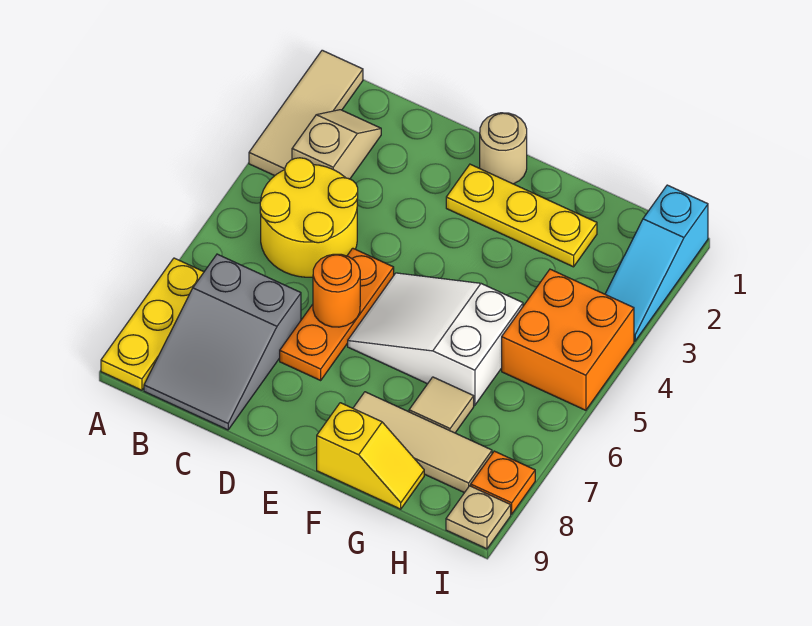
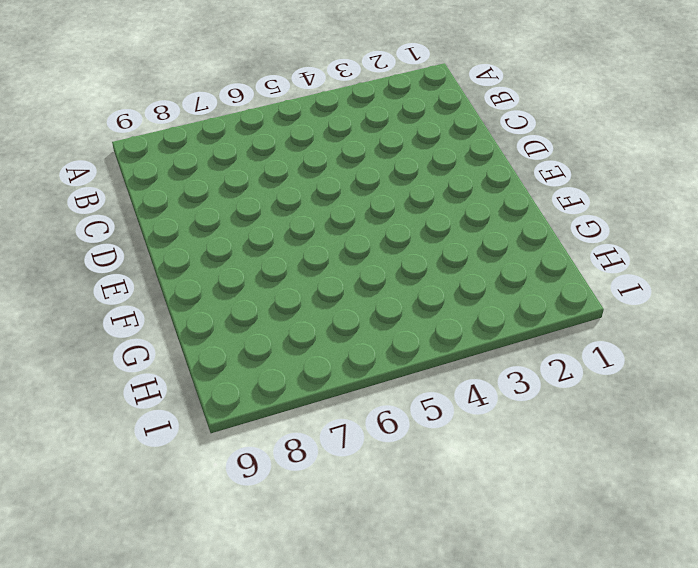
none -> tan tile A1:A3 level 1
none -> yellow plate A7:A9 level 1
none -> tan slope B2:B3 level 1 top 3

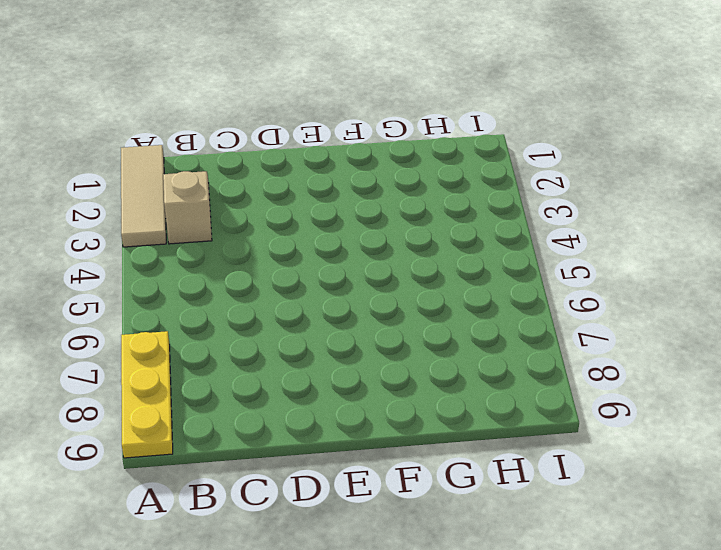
none -> yellow round brick B4:C5 level 1
none -> grey slope B7:C9 level 1 top 7
none -> orange plate D5:D7 level 1

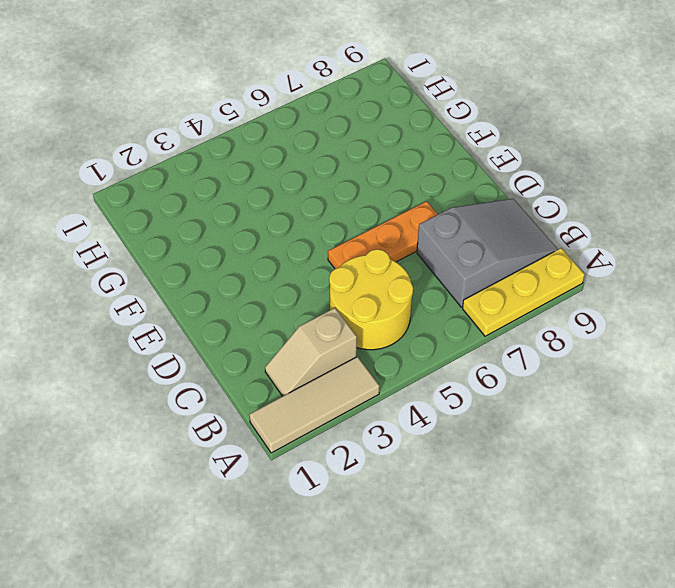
none -> tan round brick E1 level 1
none -> yellow plate E2:G2 level 1
none -> white slope E5:G6 level 1 top G

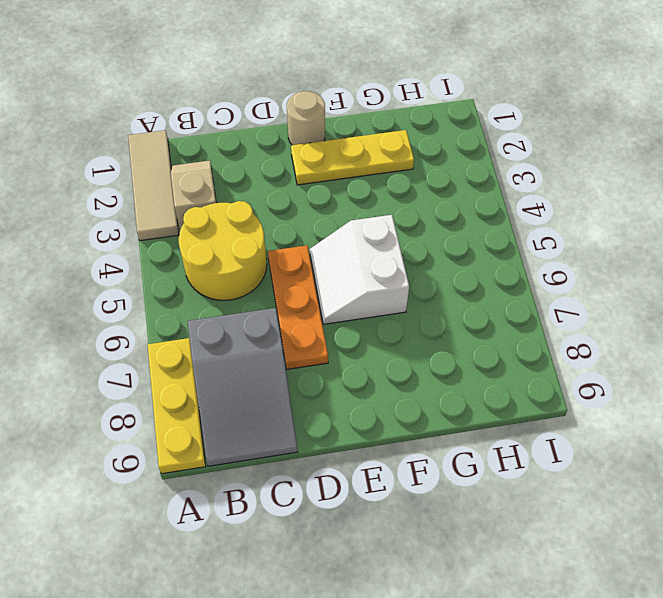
white slope E5:F6 level 1 top F -> white slope E5:G6 level 1 top G
none -> tan tile F8:H8 level 1
none -> yellow slope F9:G9 level 1 top F
none -> tan tile G7 level 1

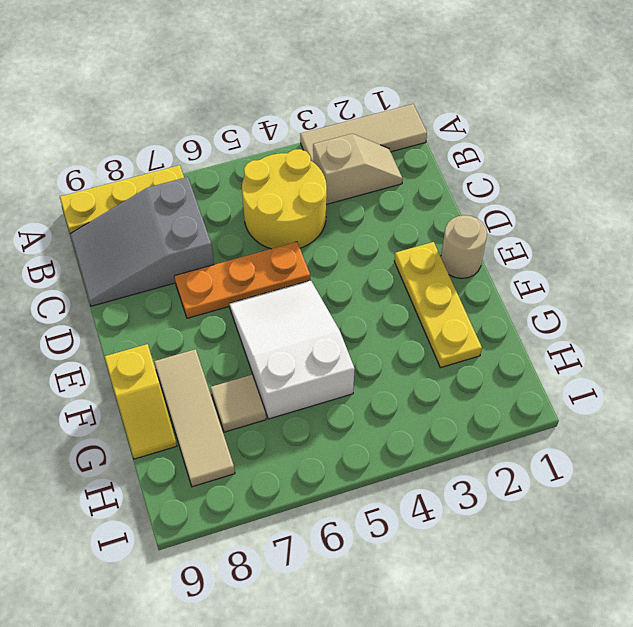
none -> orange brick H4:I5 level 1
none -> cyan slope I1:I3 level 1 top 1
none -> orange plate I8 level 1

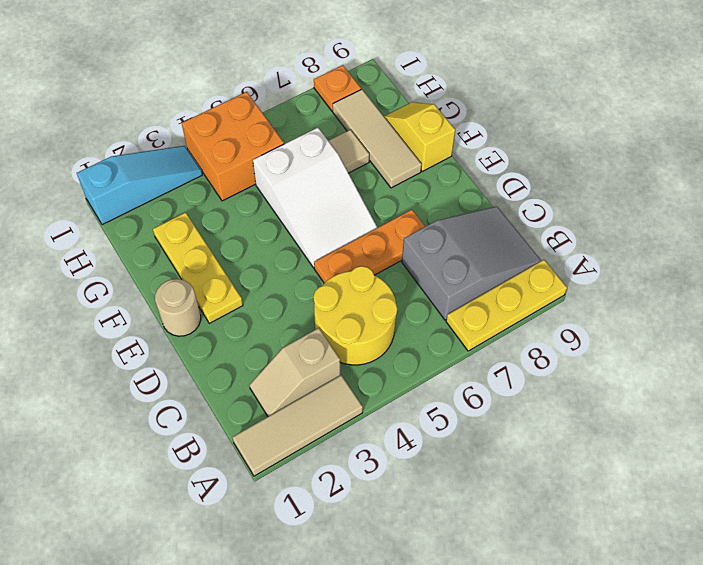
none -> tan plate I9 level 1
none -> orange round brick D6 level 2

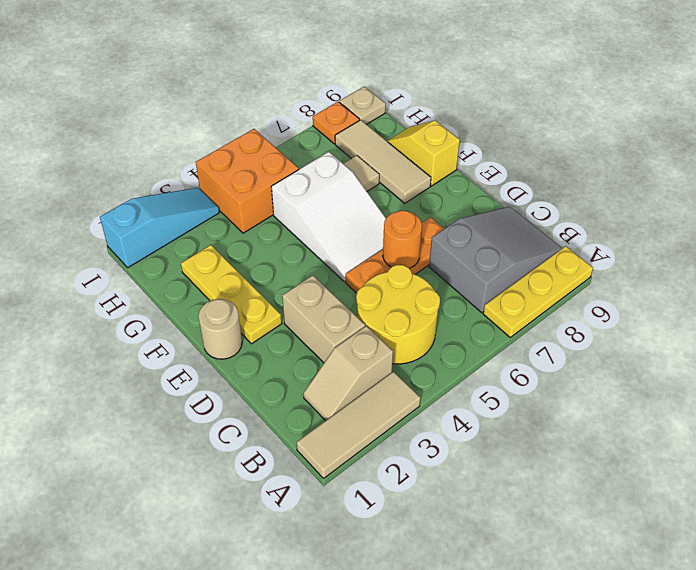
tan brick C3:D3 level 1 -> none

